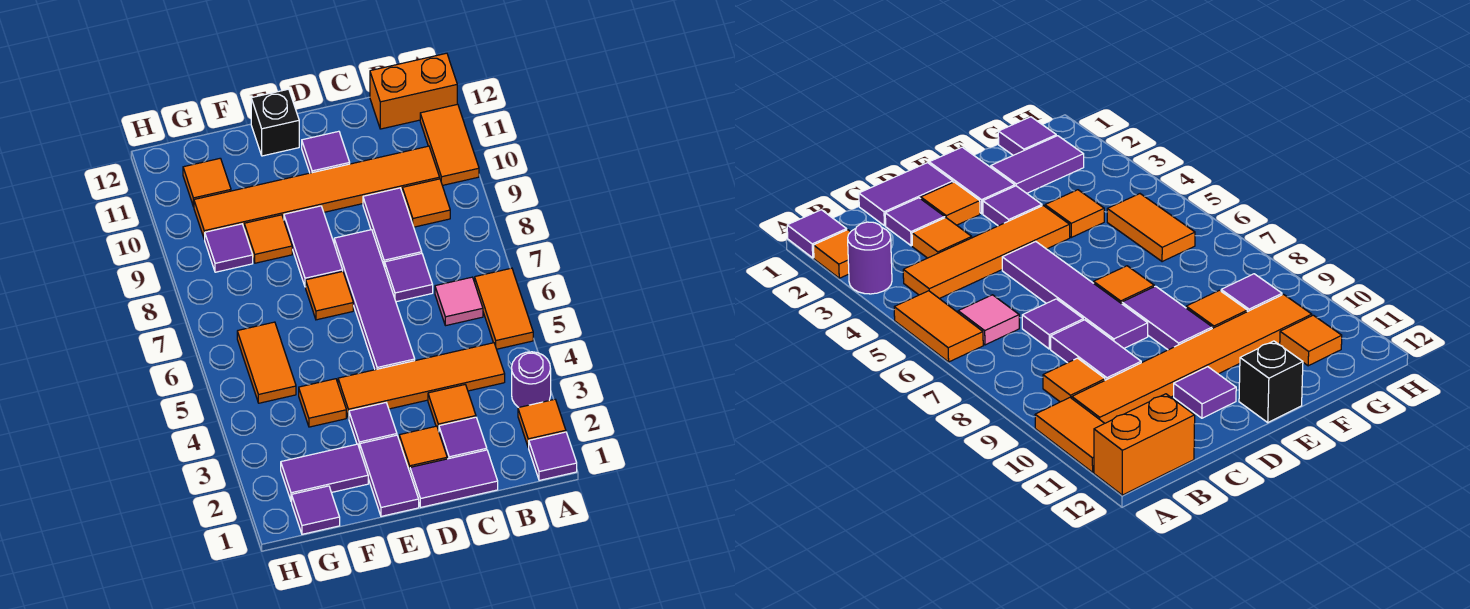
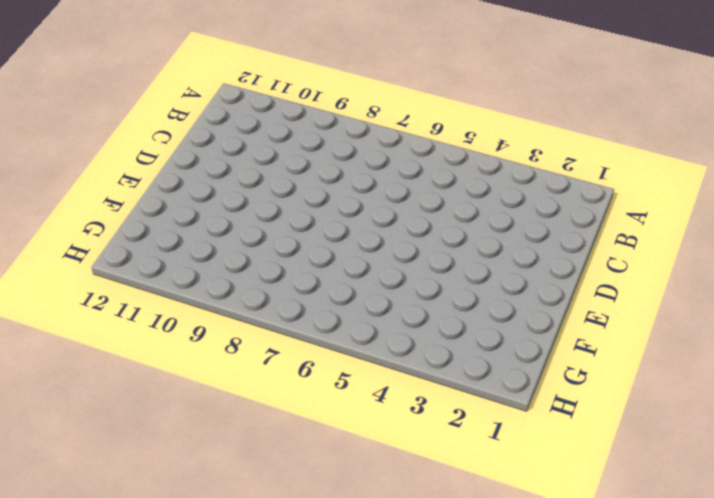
none -> purple tile A1 level 1
none -> orange tile A2 level 1
none -> purple round brick A3 level 1
none -> orange tile A5:A6 level 1

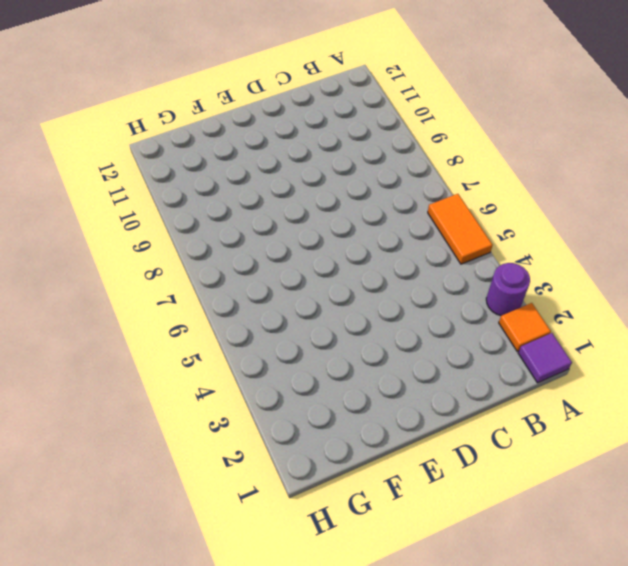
none -> orange tile A10:A11 level 1
none -> orange brick A12:B12 level 1
none -> orange tile B4:E4 level 1
none -> pink tile B6 level 1

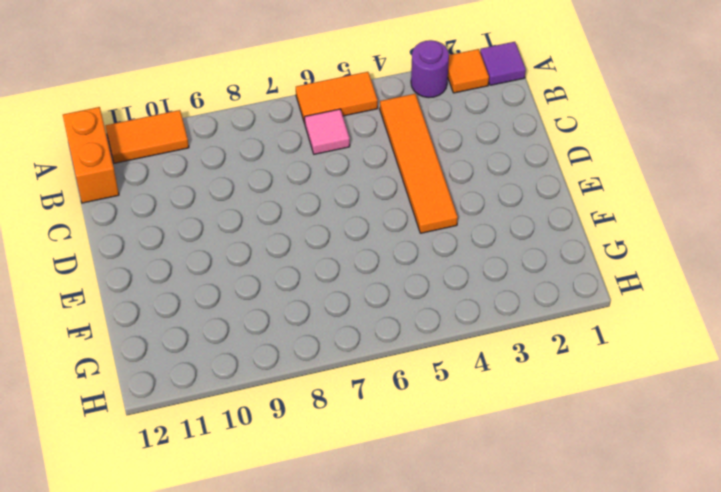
none -> orange tile B9 level 1
none -> orange tile B10:G10 level 1
none -> purple tile C1:D1 level 1
none -> purple tile C2 level 1

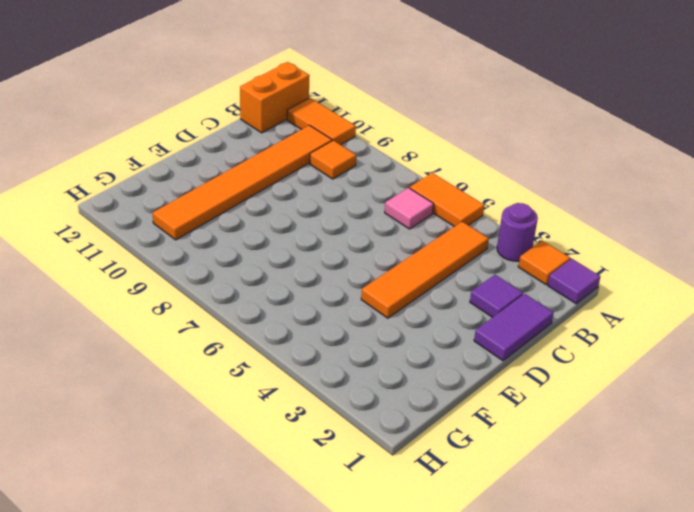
none -> orange tile C3 level 1
none -> purple tile C7 level 1
none -> purple tile C8:C9 level 1
none -> orange tile D2 level 1

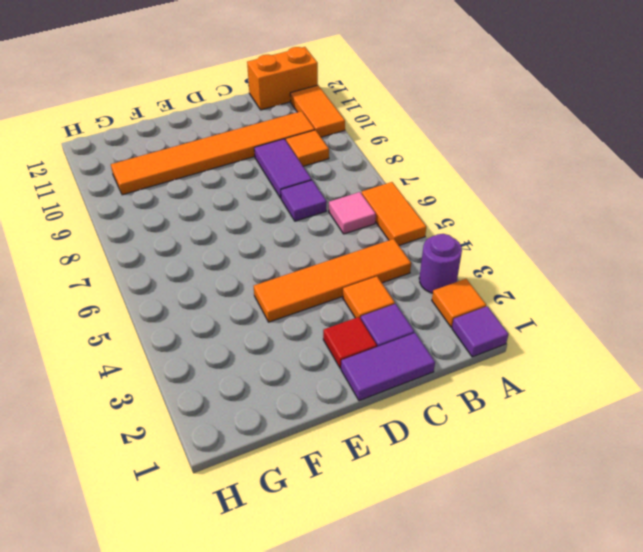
red tile D2 level 1 -> orange tile D2 level 1
none -> purple tile D5:D8 level 1
none -> purple tile D11 level 1
none -> purple tile E1:E2 level 1
none -> purple tile E3 level 1

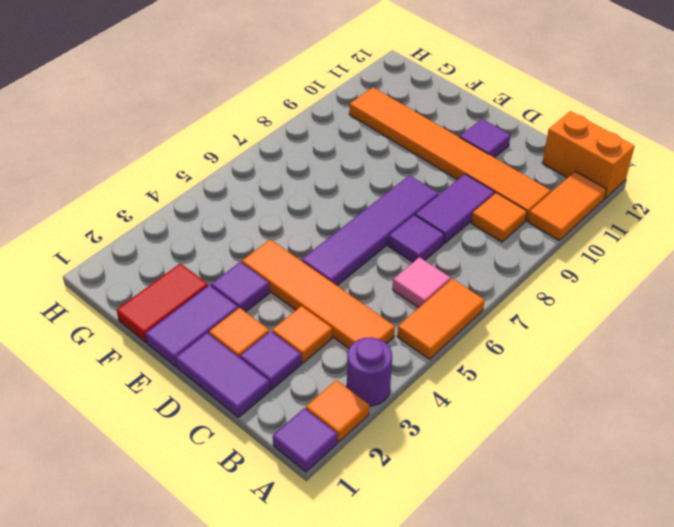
red tile F1:F2 level 1 -> purple tile F2:G2 level 1
none -> orange tile E7 level 1
none -> purple tile E8:E9 level 1
none -> black brick E12 level 1
none -> orange tile F4 level 1

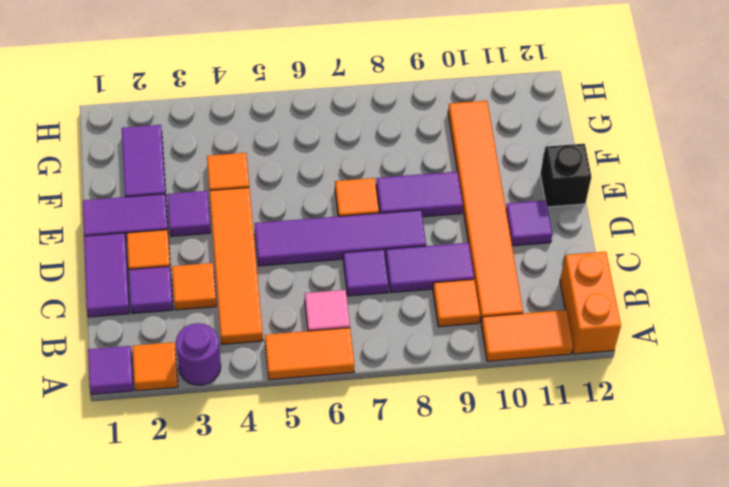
none -> orange tile F9 level 1
none -> purple tile G1 level 1
none -> orange tile G5:G6 level 1
none -> purple tile G9 level 1

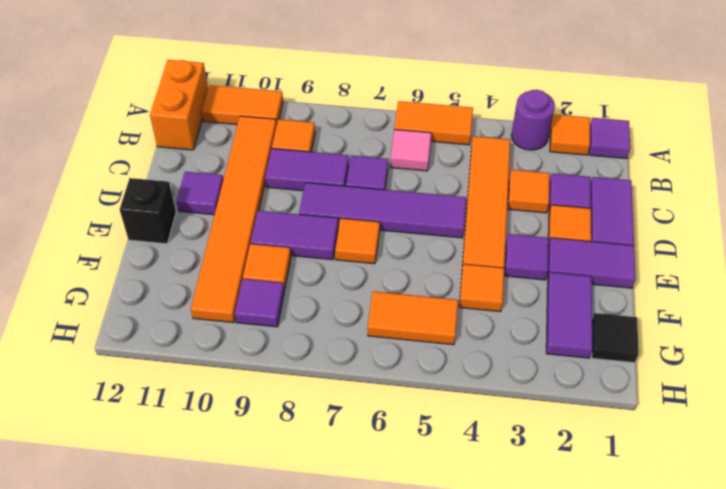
black tile G1 level 1 -> purple tile G1 level 1
none -> orange tile G11 level 1

